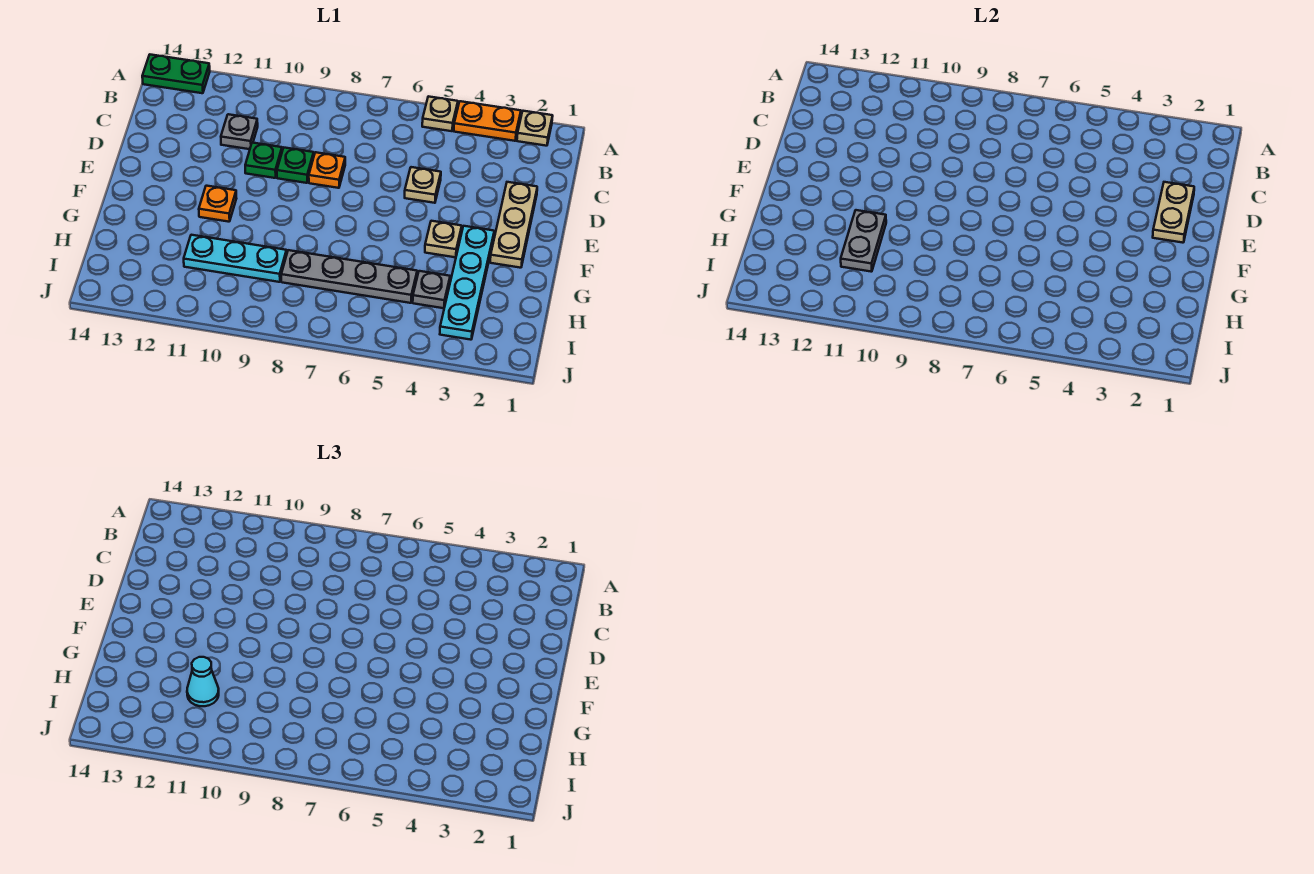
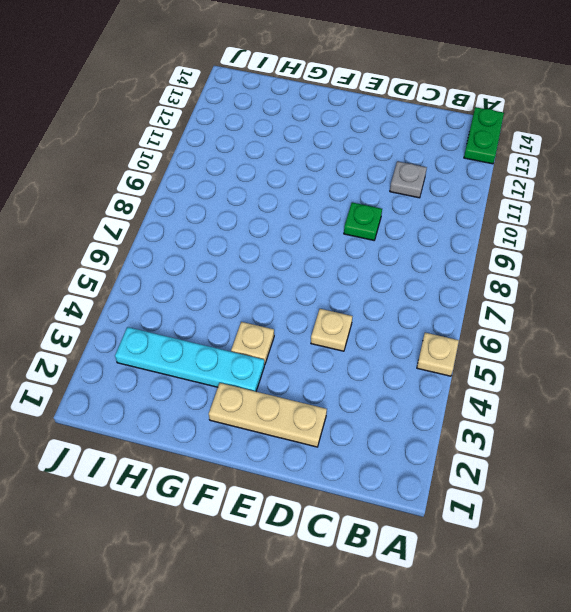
none -> tan plate A2 level 1
none -> orange plate A3:A4 level 1
none -> orange plate D8 level 1

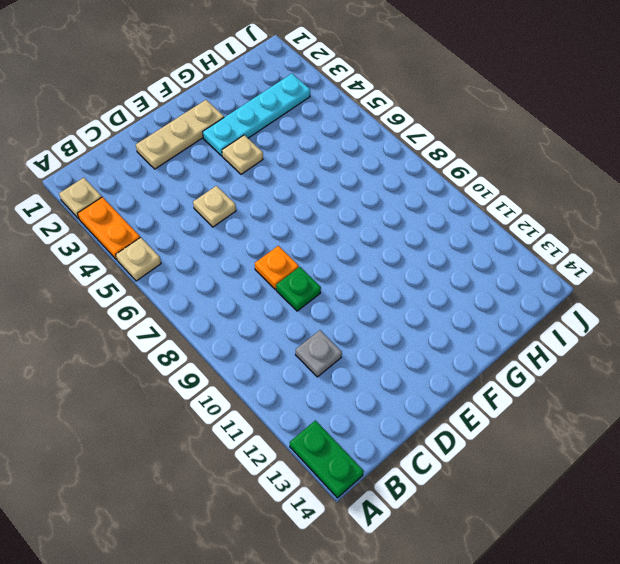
none -> green plate D10 level 1
none -> orange plate F11 level 1
none -> grey plate H4 level 1

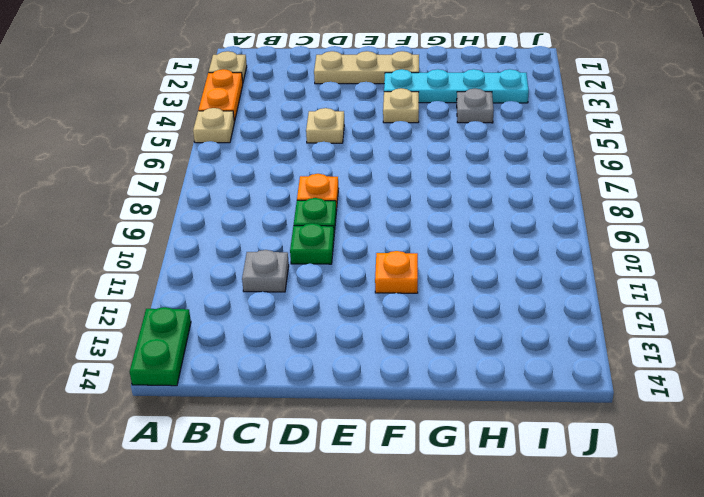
none -> grey plate H5:H8 level 1
none -> cyan plate H9:H11 level 1
none -> tan plate D2:E2 level 2

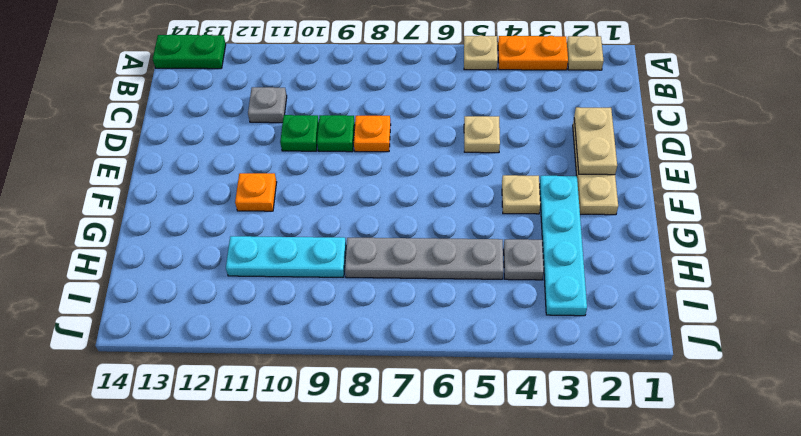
none -> grey plate G11:H11 level 2
none -> cyan cone H11 level 3

